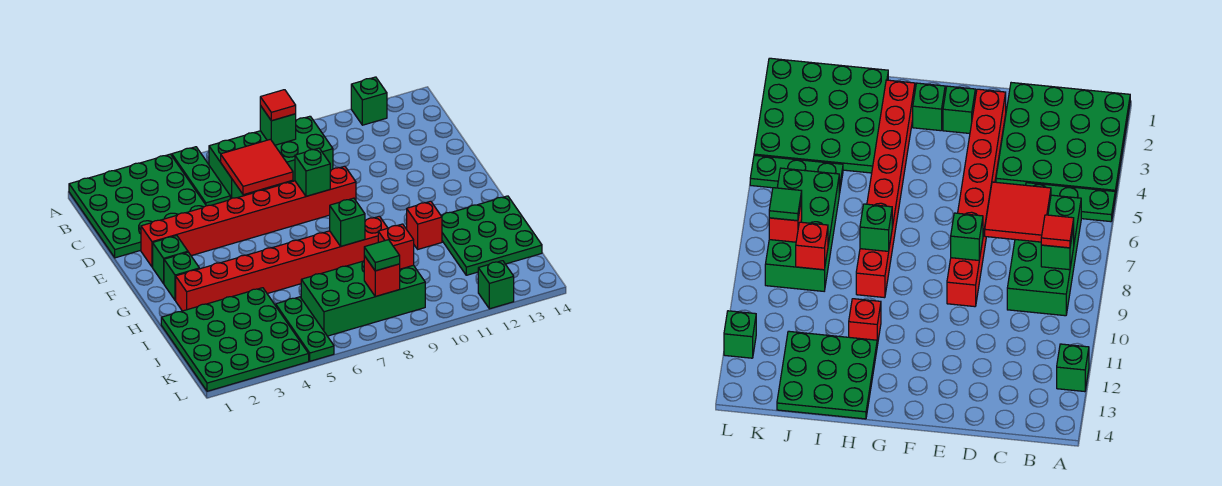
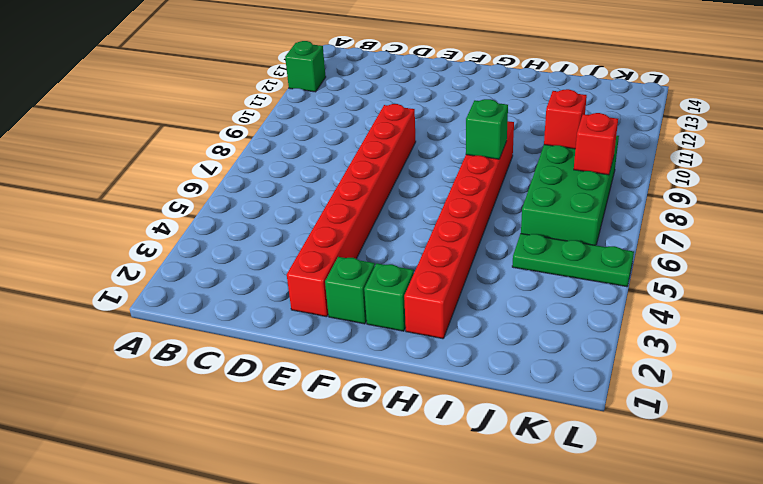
none -> green plate A1:D4 level 1
none -> green plate A5:C5 level 1
none -> green brick B6:C9 level 1

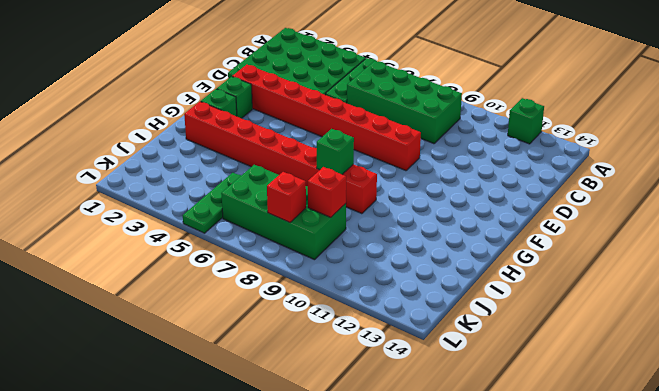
none -> red brick H11 level 1
none -> green plate H12:J14 level 1
none -> green plate I1:L4 level 1

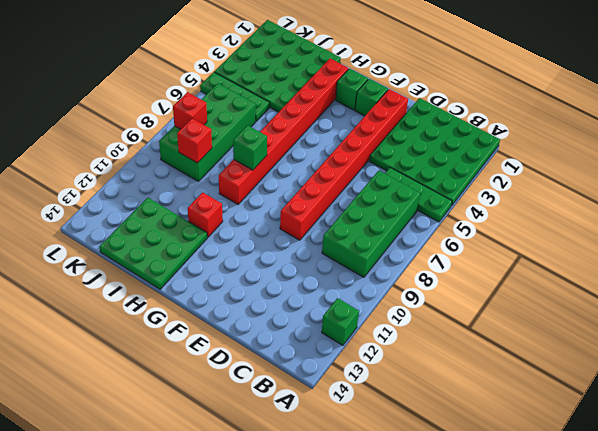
none -> green brick L12 level 1
none -> green brick B8 level 2
none -> red tile C6:D7 level 2

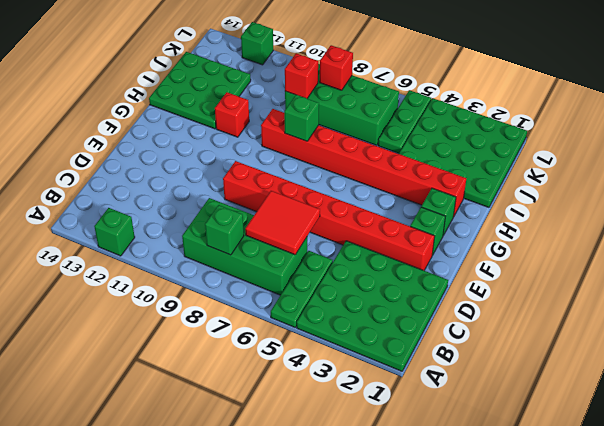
none -> green brick E8 level 2
none -> red tile B8 level 3
none -> green tile K8 level 3

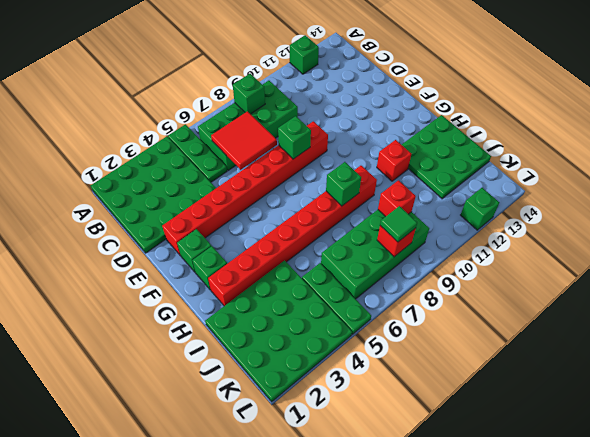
none -> red tile B8 level 3

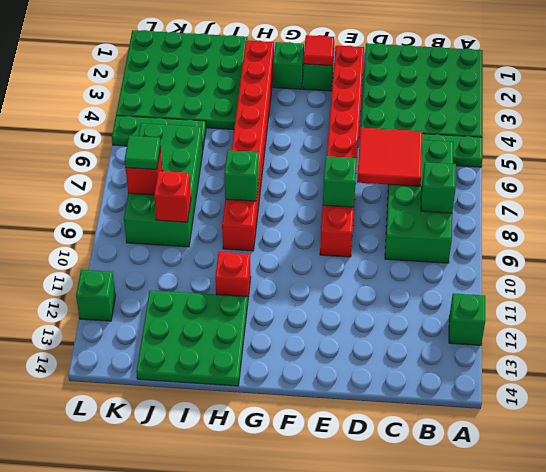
red tile F2 level 2 -> red tile B8 level 3

